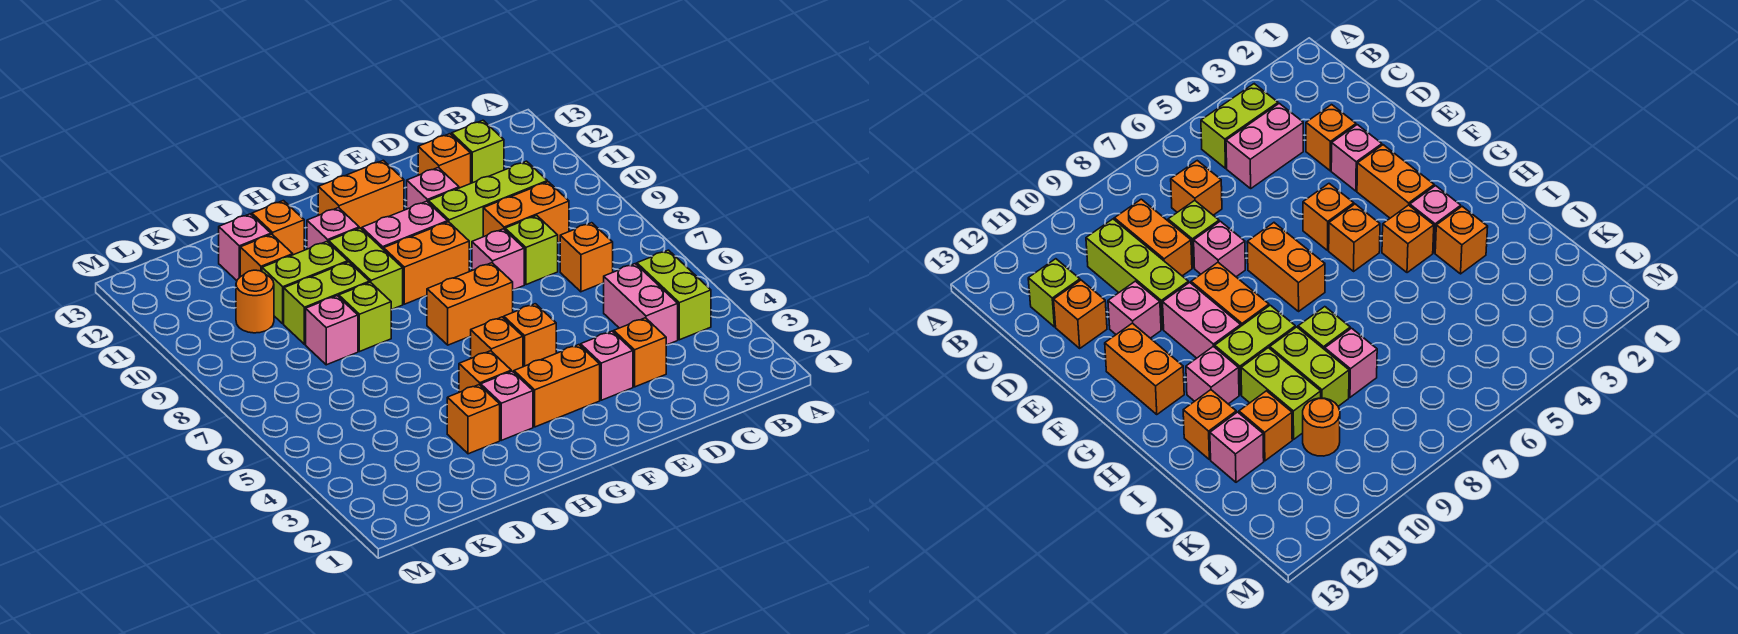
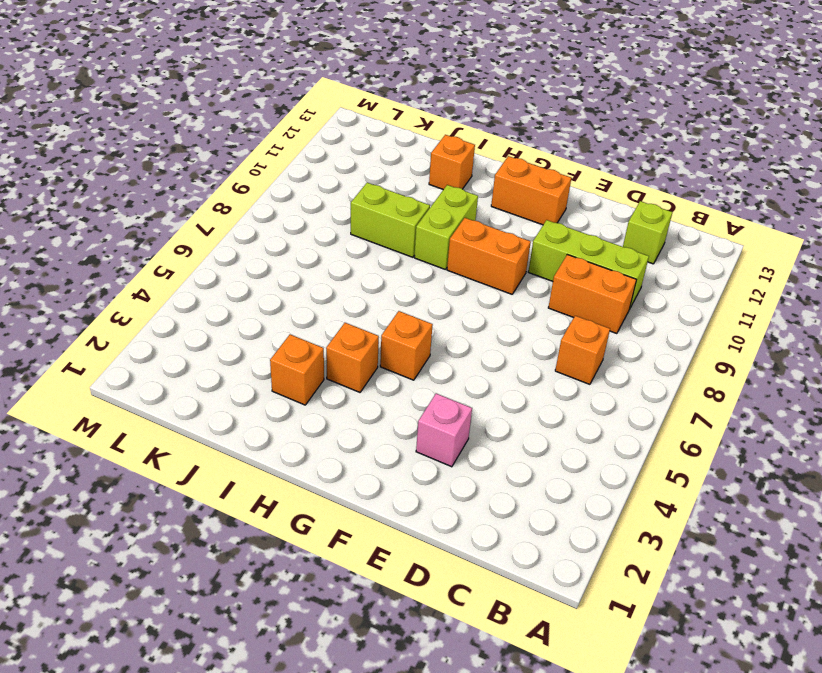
none -> lime brick B4:B5 level 1
none -> pink brick C4:C5 level 1
none -> orange brick D3 level 1
none -> lime brick D8 level 1

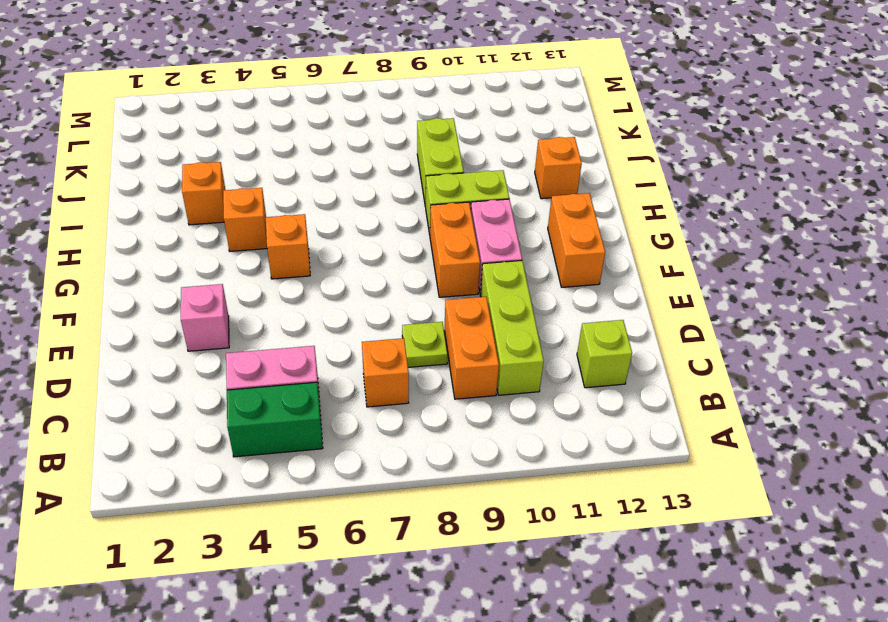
green brick B4:B5 level 1 -> lime brick B4:B5 level 1
lime plate D8 level 1 -> lime brick D8 level 1
none -> orange brick D3 level 1
none -> orange brick D12 level 1
none -> pink brick E8 level 1
none -> pink brick E11 level 1

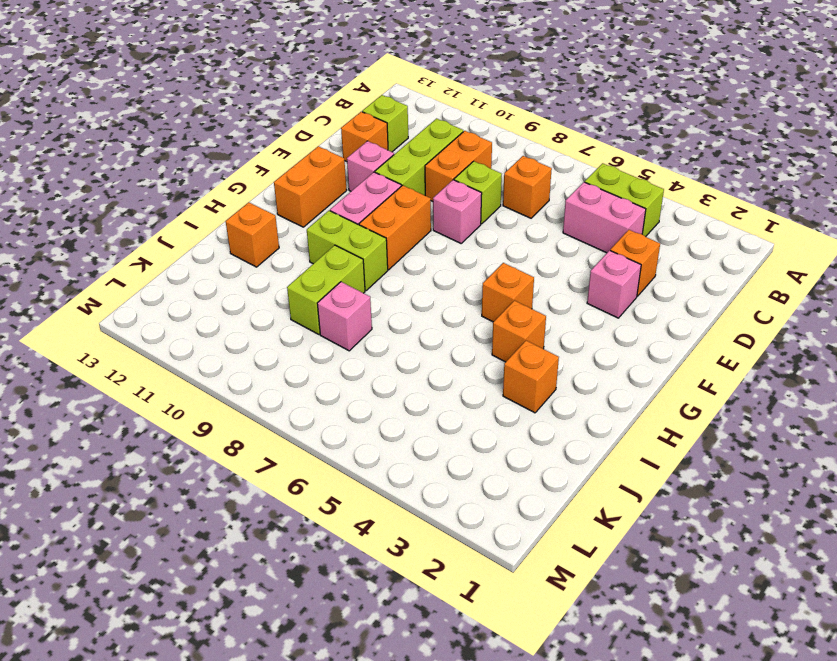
none -> orange brick F3:G3 level 1
none -> orange brick F5 level 1
none -> orange brick F7:G7 level 1
none -> pink brick H3 level 1

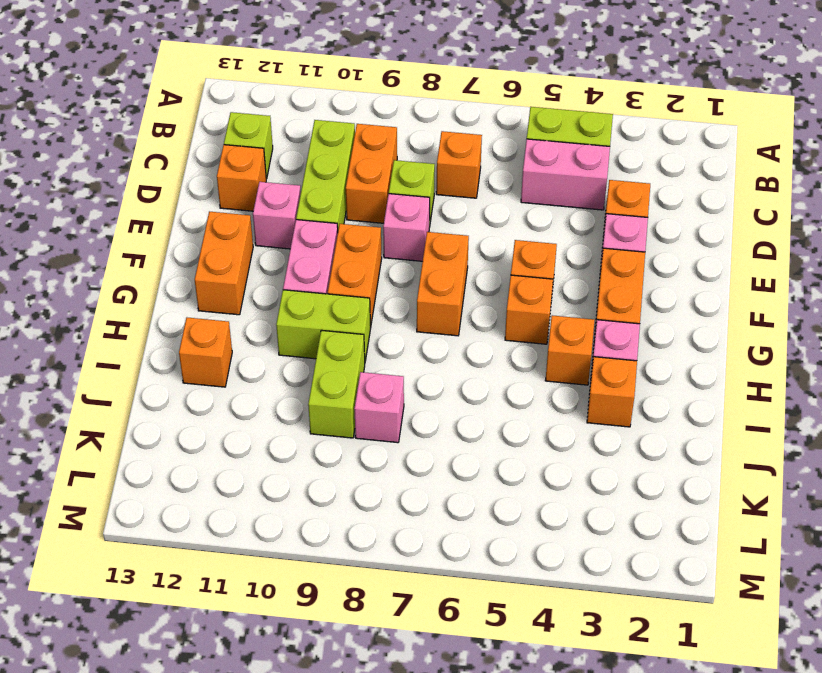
none -> pink brick H11 level 1
none -> lime brick I8 level 1
none -> lime brick I10:J10 level 1
none -> orange brick J11 level 1

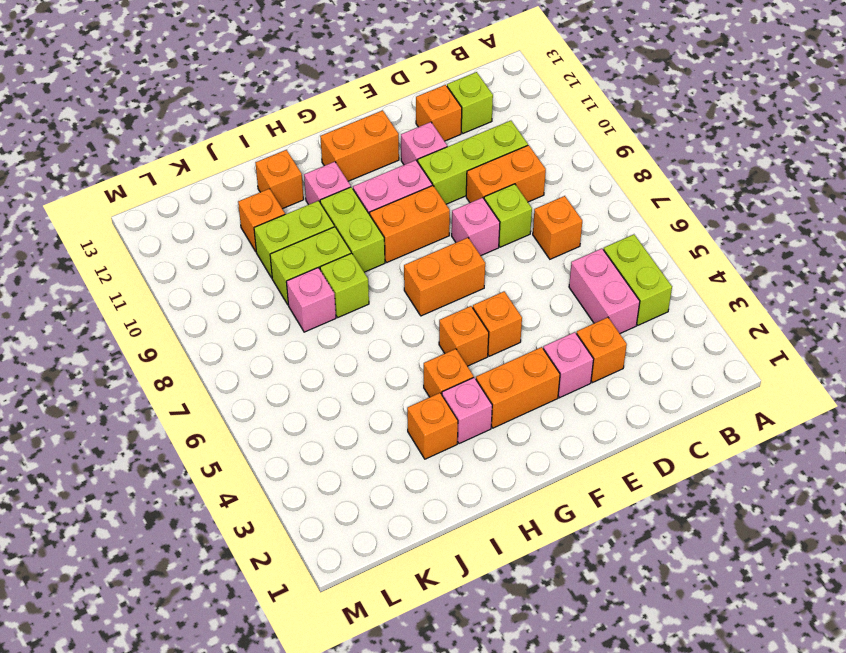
none -> pink brick J12 level 1
none -> orange round brick K10 level 1

